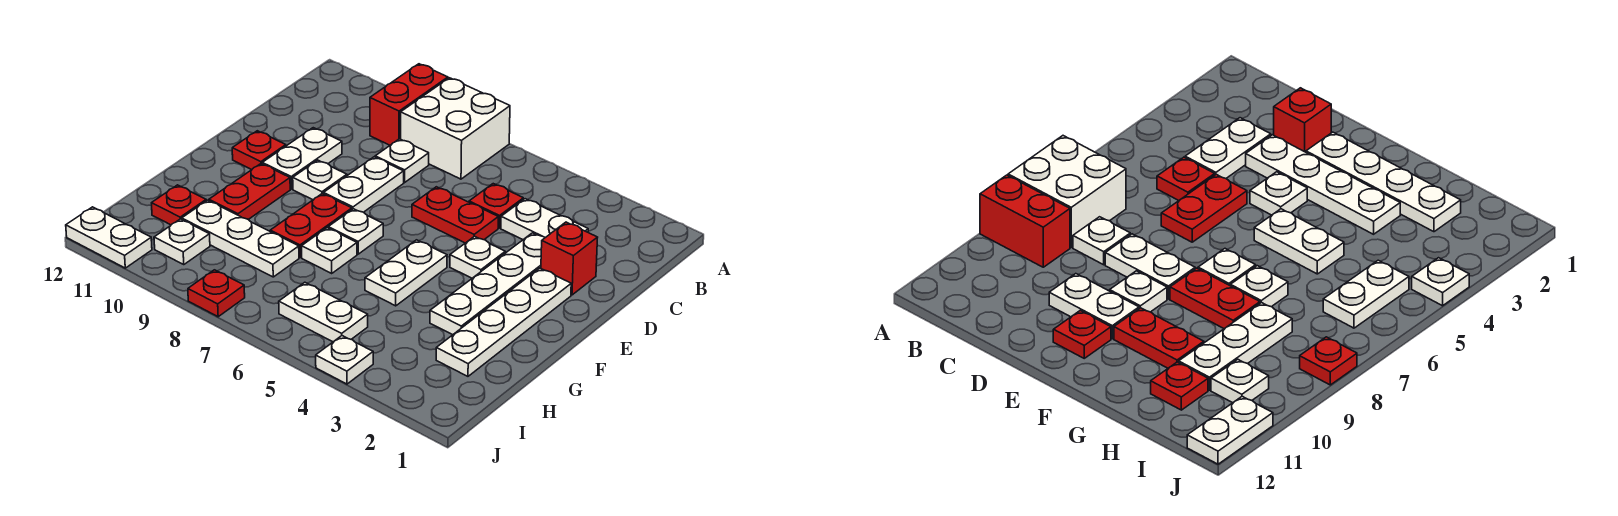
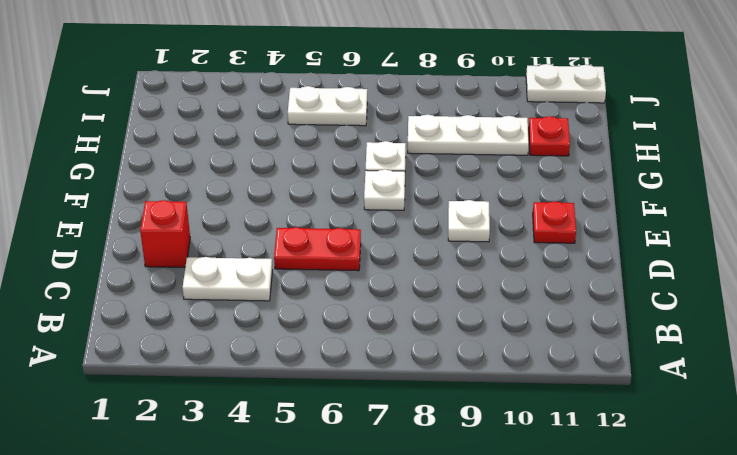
none -> white brick A7:B8 level 1
none -> red brick A9:B9 level 1
none -> red plate C5 level 1

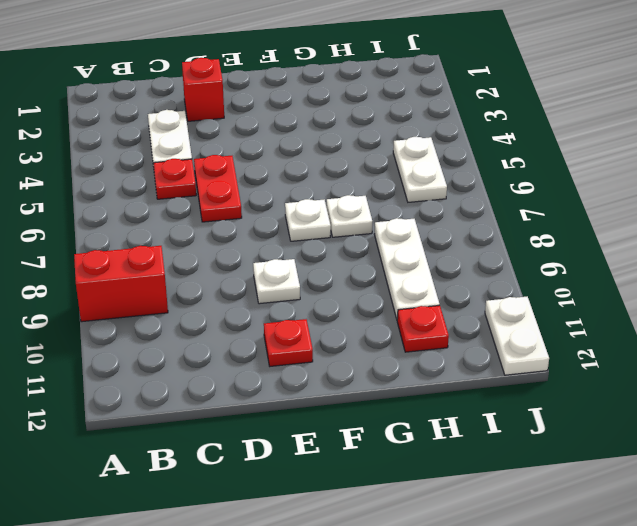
none -> white brick A7:B8 level 1
none -> white plate C8 level 1
none -> white plate D3:G3 level 1

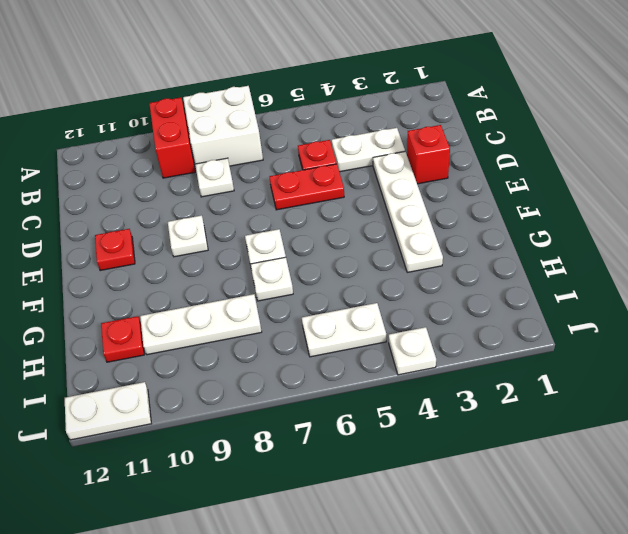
none -> white plate D8:E8 level 1
none -> white plate D10:E10 level 1
none -> white plate E2:H2 level 1

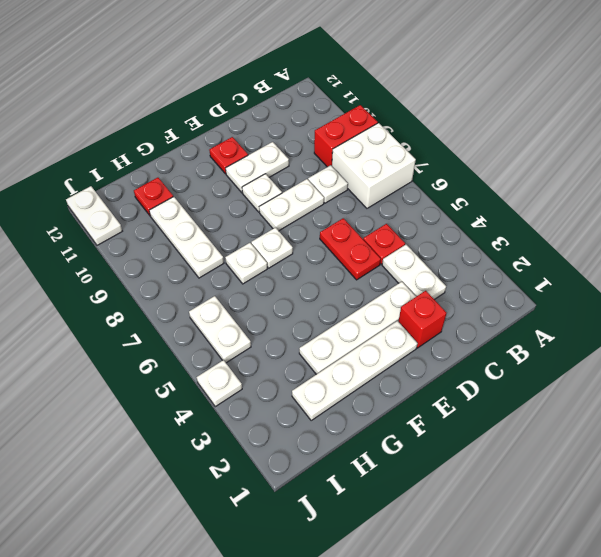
none -> white plate E4 level 1
none -> white plate F5:G5 level 1
none -> red plate F8:G8 level 1

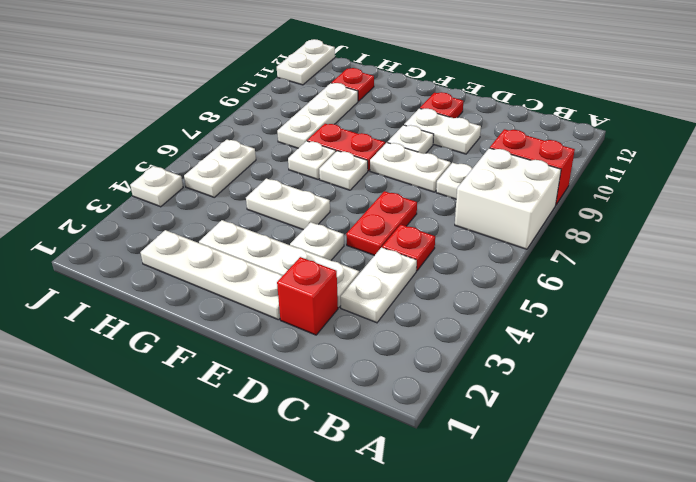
none -> red plate F10:G10 level 1
none -> white plate I10 level 1
none -> red plate J8 level 1

